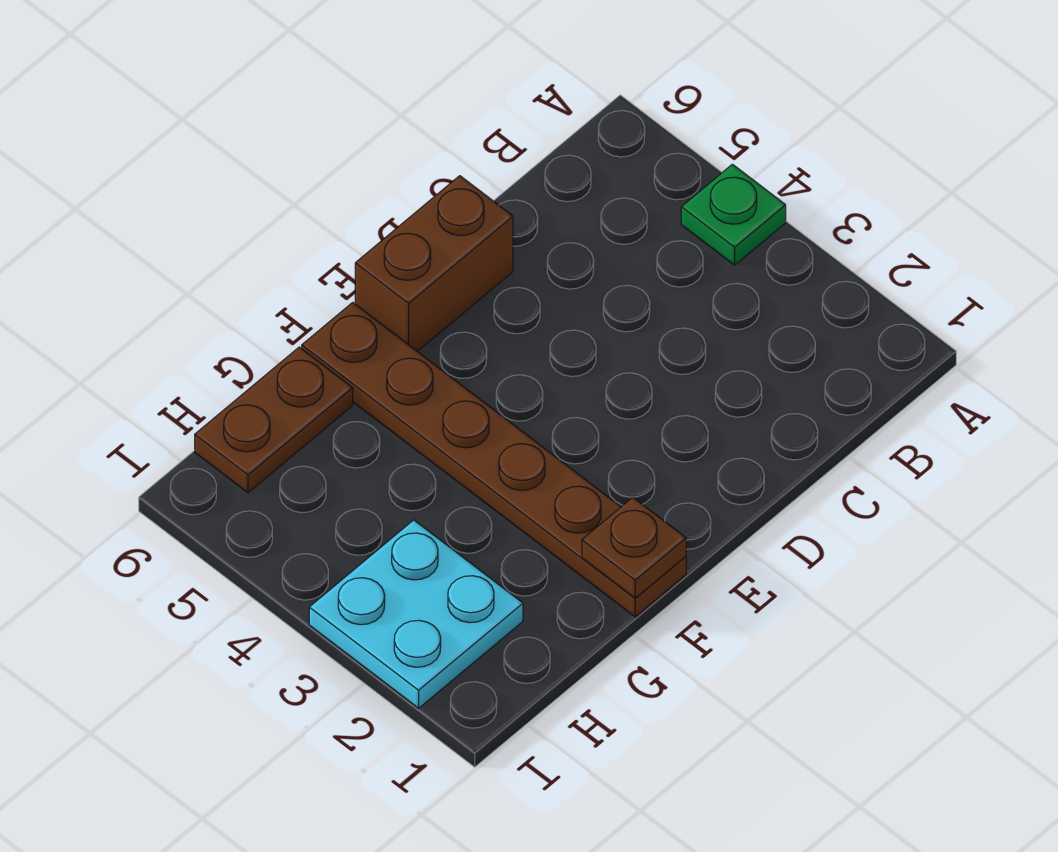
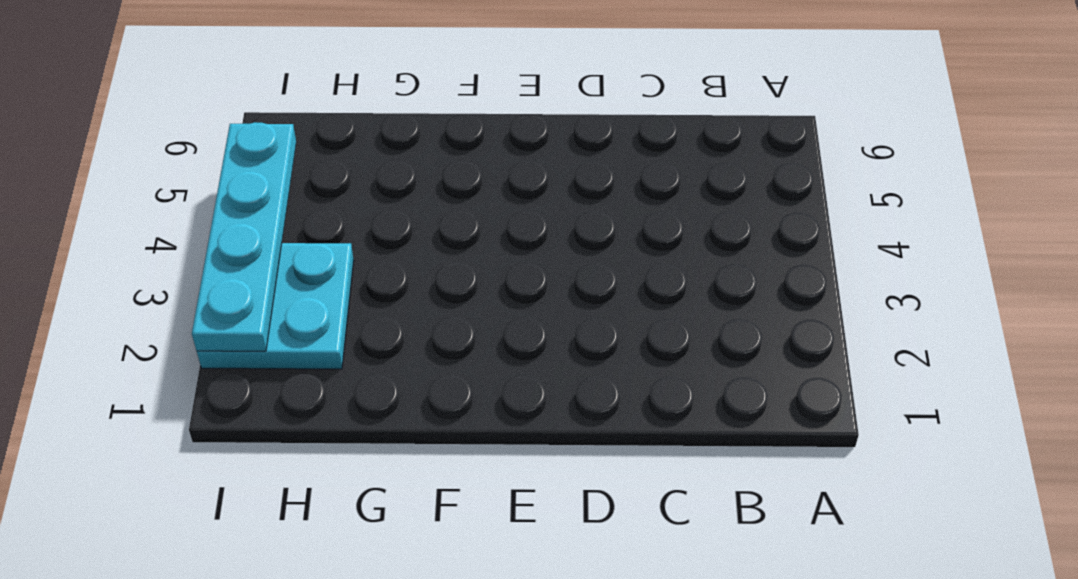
cyan plate I2:I5 level 2 -> none
none -> green plate A4 level 1
none -> brown brick D6:E6 level 1

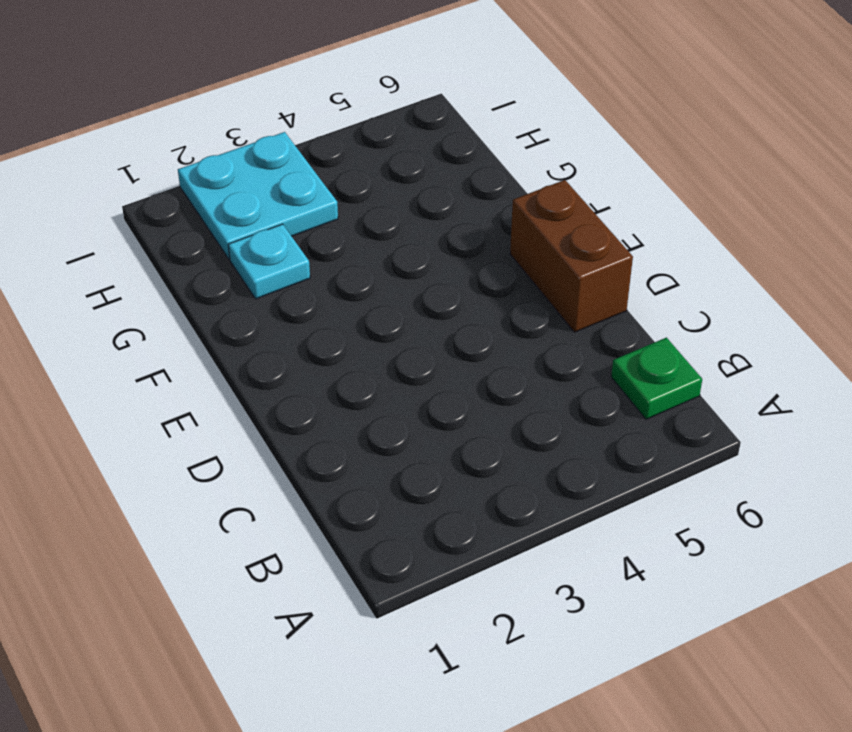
green plate B6 level 1 -> green plate A4 level 1
cyan plate G2 level 1 -> none
none -> brown plate F1:F6 level 1
none -> brown plate G6:H6 level 1

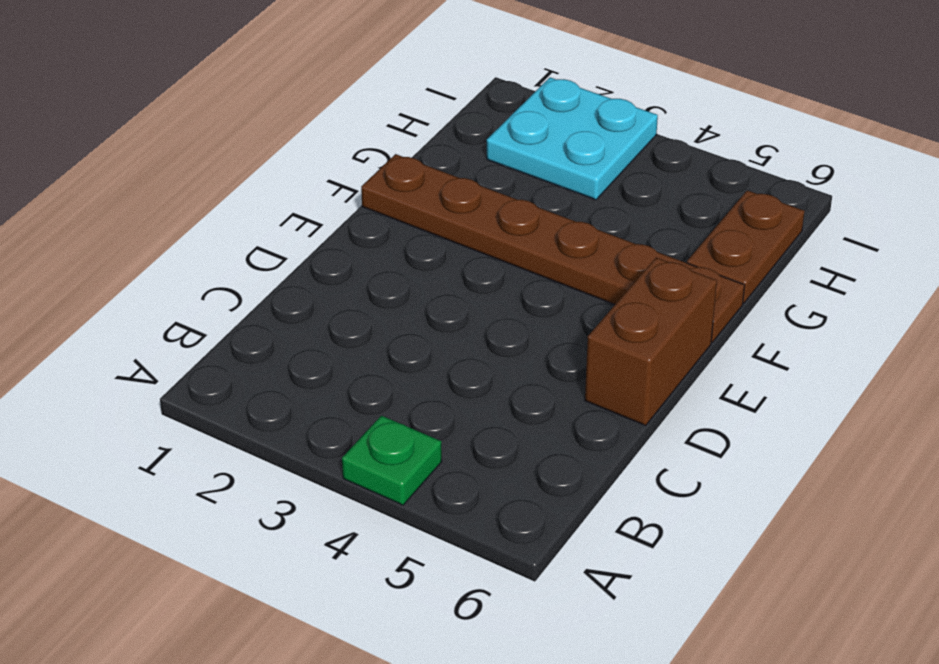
none -> brown plate F1 level 2

